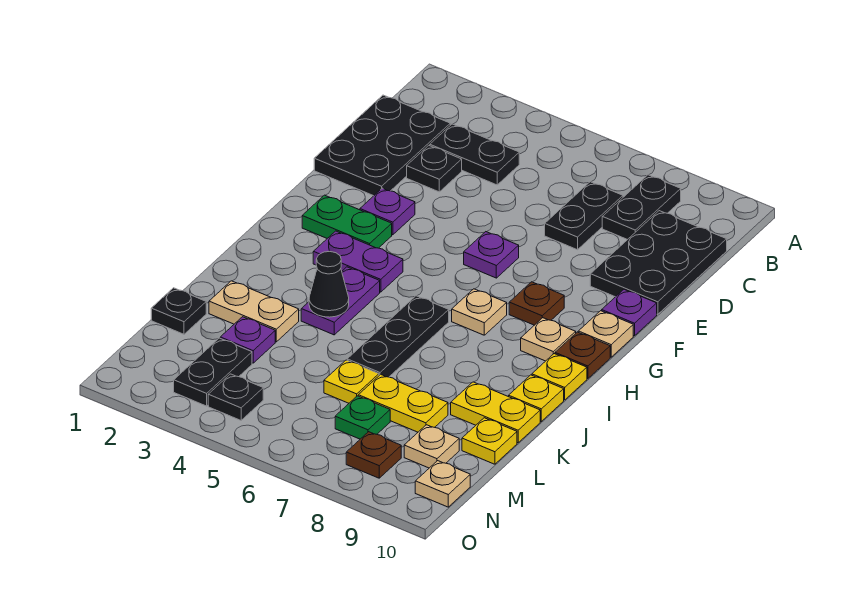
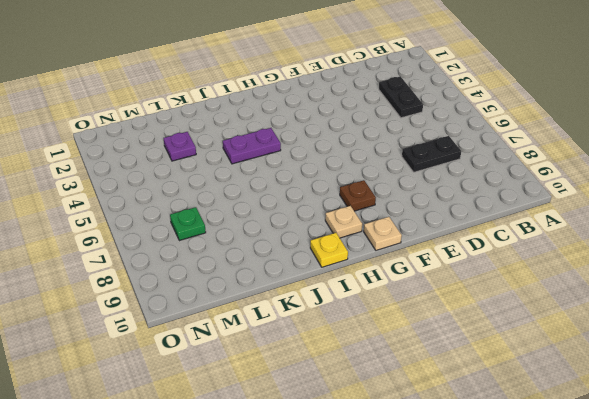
none -> black plate B8:C8 level 1
none -> black plate C1:E2 level 1
none -> black plate C9:E10 level 1
none -> black plate D3 level 1

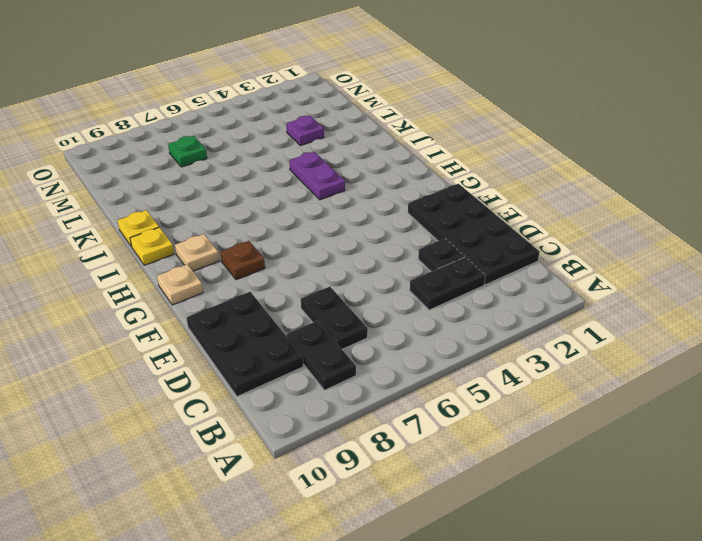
black plate C1:F2 level 1 -> black plate C1:E2 level 1
none -> purple plate F3 level 1
none -> purple plate F6 level 1
none -> purple plate F10 level 1
none -> green plate G2:G3 level 1

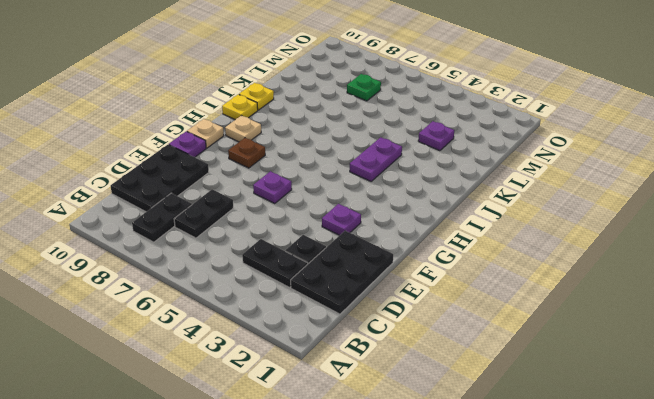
none -> green plate G2:G3 level 1
none -> purple plate H3:H4 level 1
none -> tan plate H7 level 1
none -> brown plate H10 level 1

